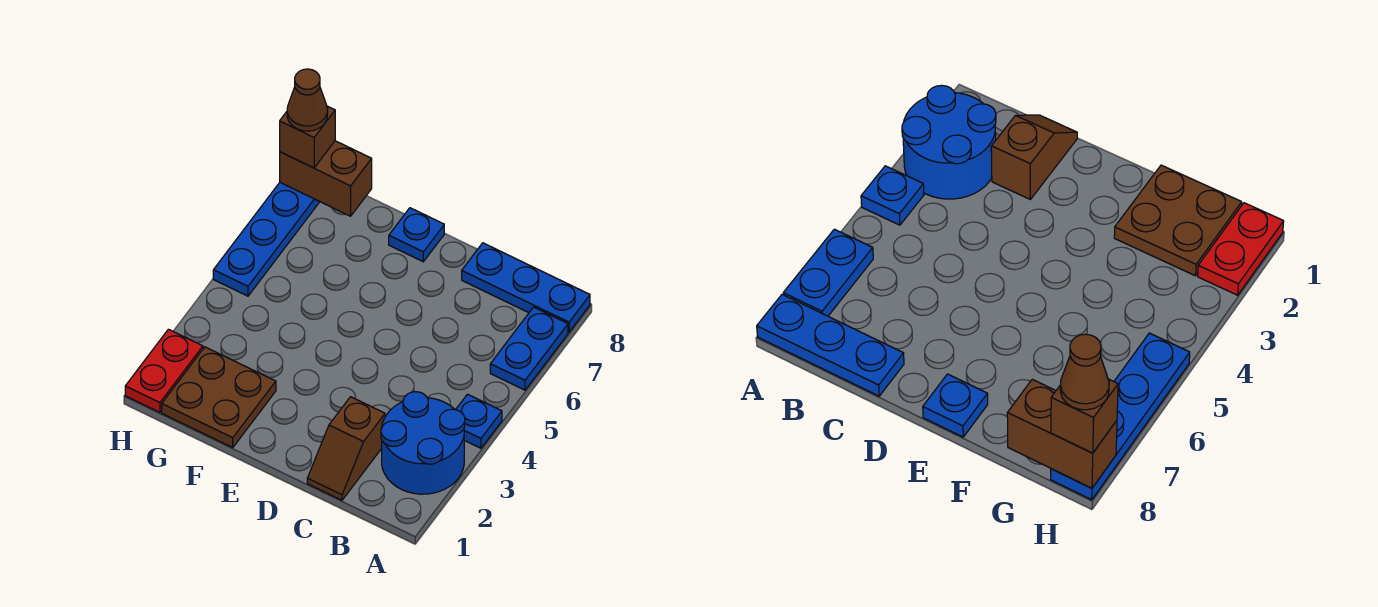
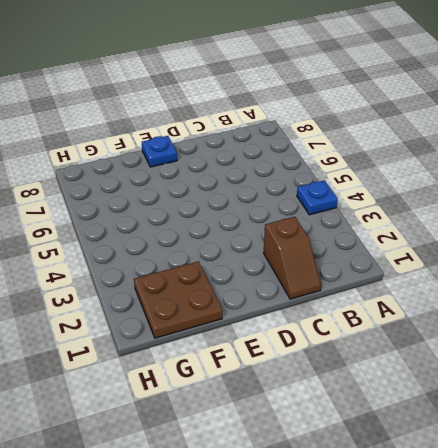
none -> blue round brick A2:B3 level 1
none -> blue plate A6:A7 level 1
none -> blue plate A8:C8 level 1

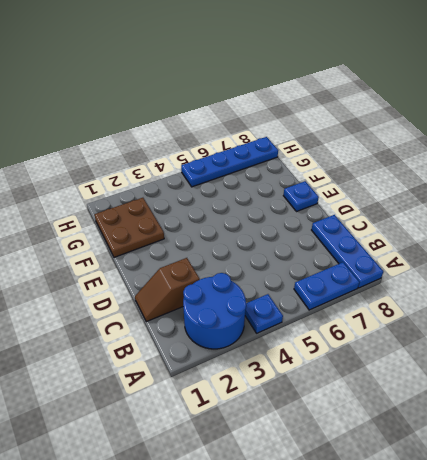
none -> red plate H1:H2 level 1
none -> brown brick G8:H8 level 2
none -> brown brick H8 level 3

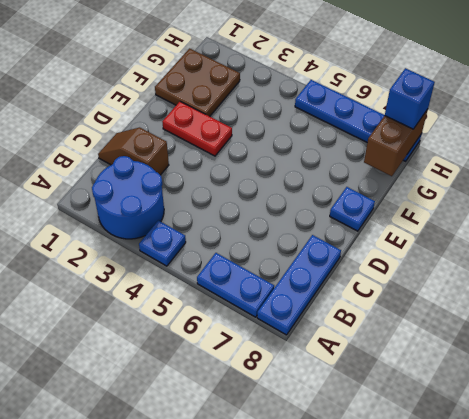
red plate E2:E3 level 1 -> red plate H1:H2 level 1
blue brick H8 level 3 -> brown brick H8 level 3
none -> brown cone H8 level 4

